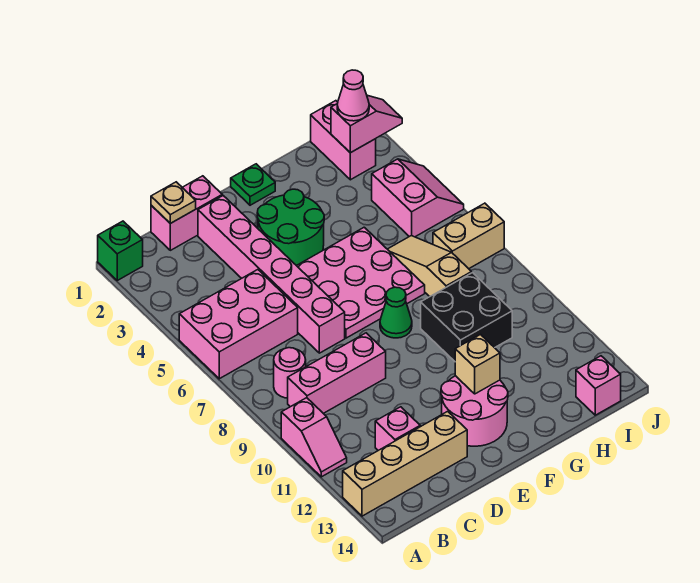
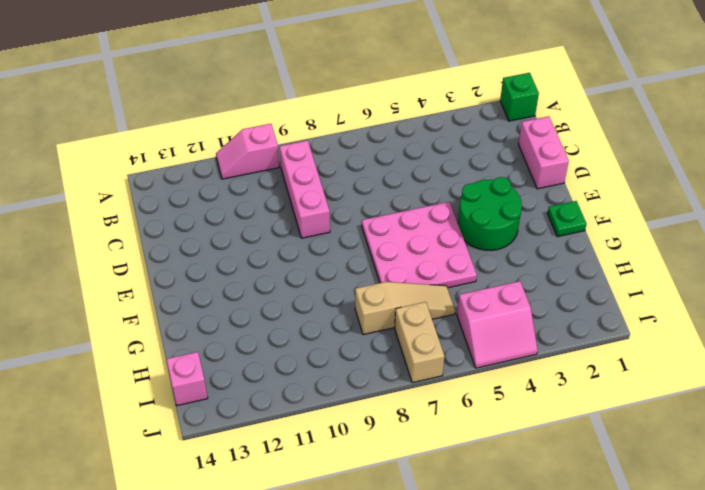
none -> pink brick A5:C6 level 1
none -> tan brick A13:D13 level 1
none -> pink round brick B8 level 1

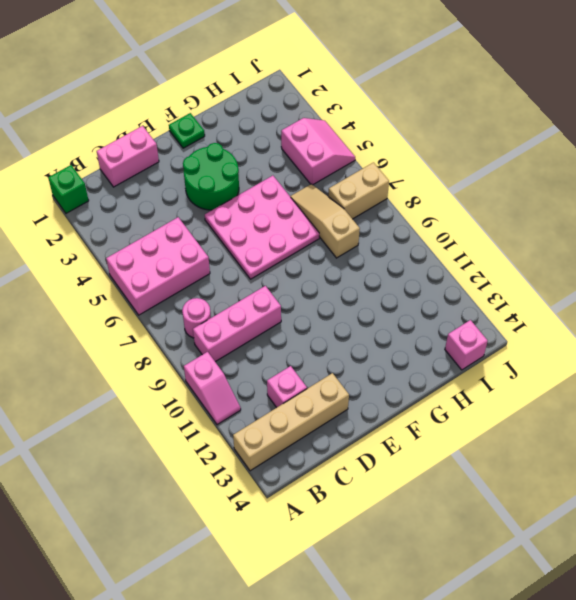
none -> pink brick D2:D7 level 1
none -> pink round brick E12:F13 level 1
none -> green cone F8 level 1

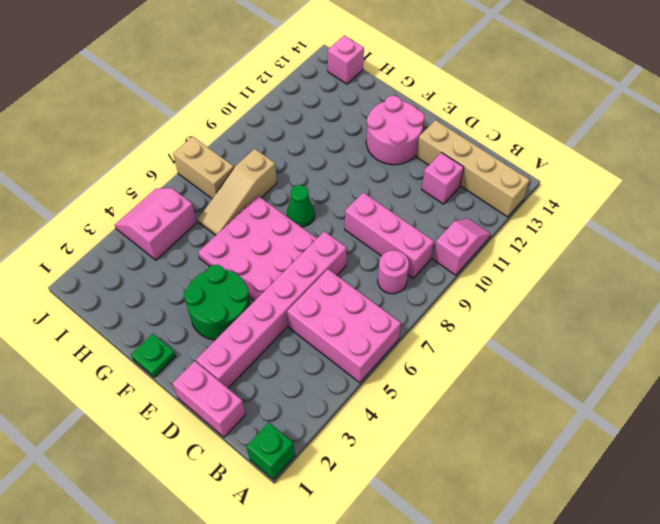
none -> black brick G9:H10 level 1
none -> pink brick I1:I2 level 1
none -> tan plate C1 level 2

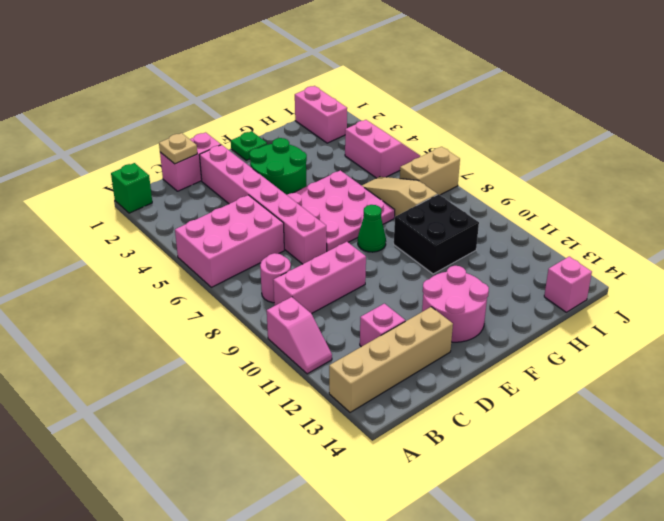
none -> tan brick F12 level 2
none -> pink slope I2:J2 level 2 top I
none -> pink cone I2 level 3

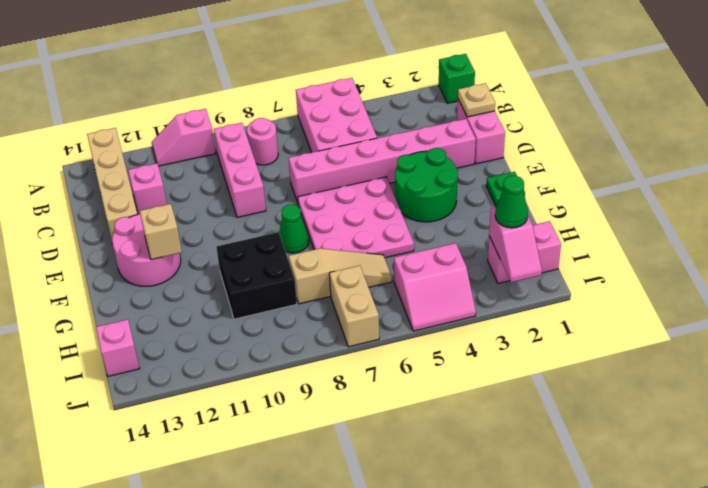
green cone I2 level 3 -> pink cone I2 level 3

